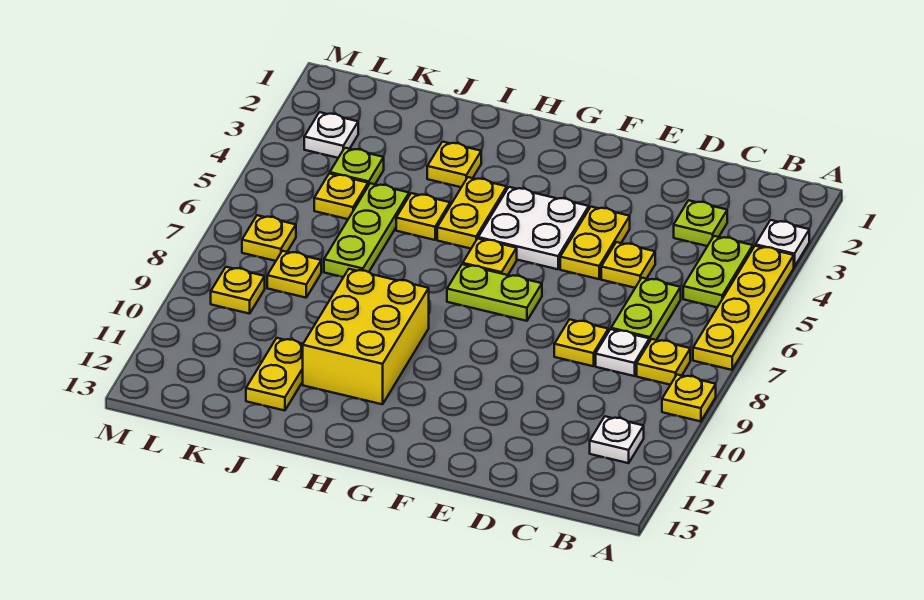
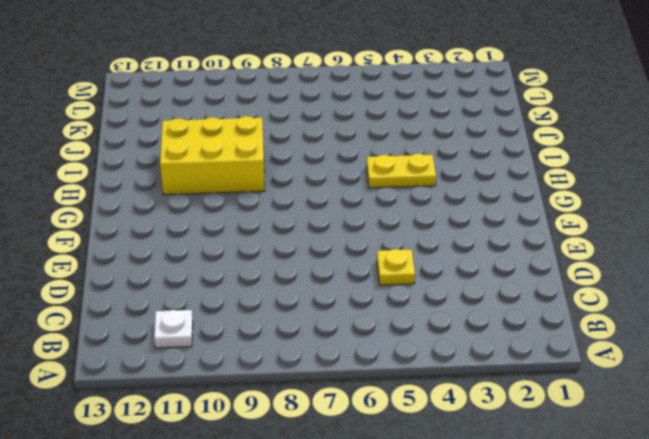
none -> white plate A3 level 1
none -> yellow plate A4:A7 level 1
none -> yellow plate A9 level 1

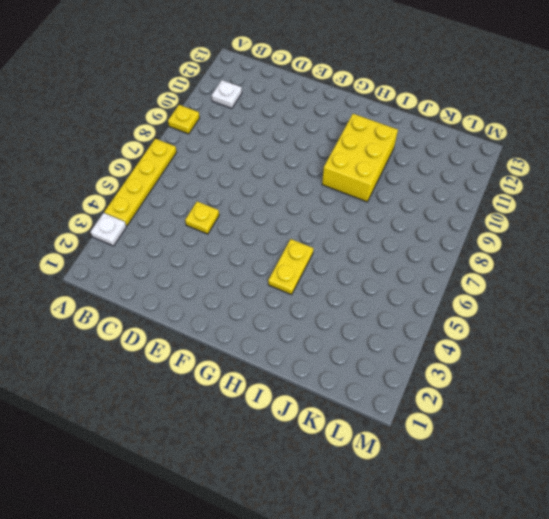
none -> lime plate B4:B5 level 1
none -> yellow plate B8 level 1
none -> lime plate C3 level 1

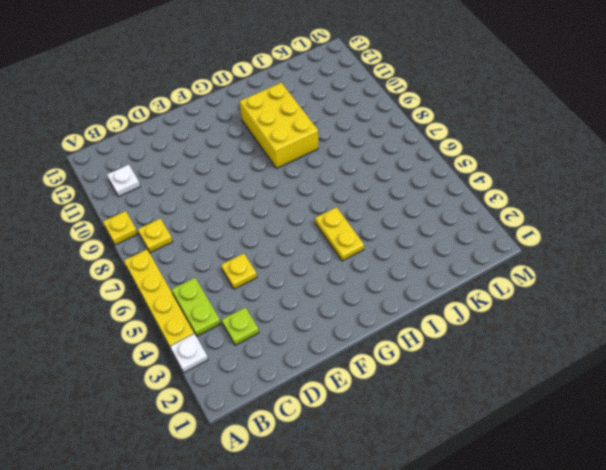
none -> lime plate C6:C7 level 1
none -> white plate C8 level 1
none -> yellow plate D8 level 1

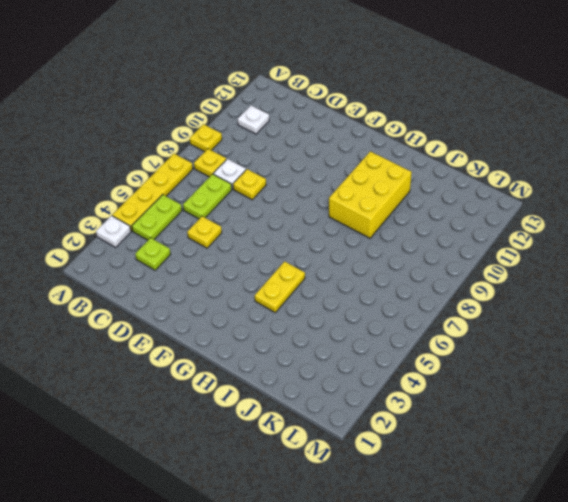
none -> yellow plate E4:E5 level 1
none -> white plate F4:G5 level 1
none -> lime plate F7:G7 level 1

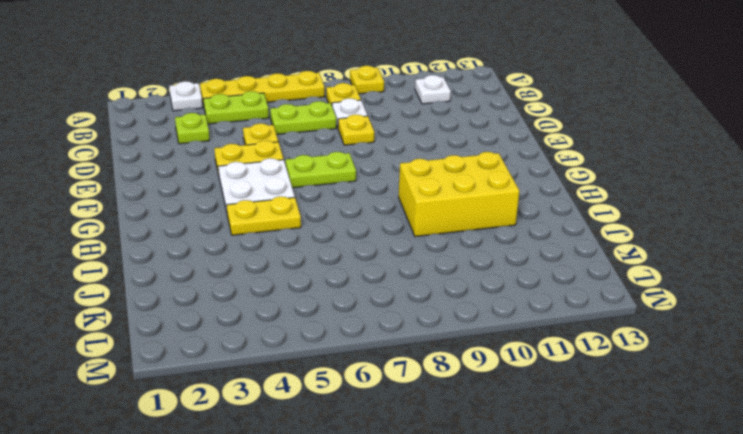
lime plate F6:F7 level 1 -> lime plate F7:G7 level 1
none -> yellow plate G6 level 1
none -> yellow plate I3 level 1
none -> yellow plate I5 level 1

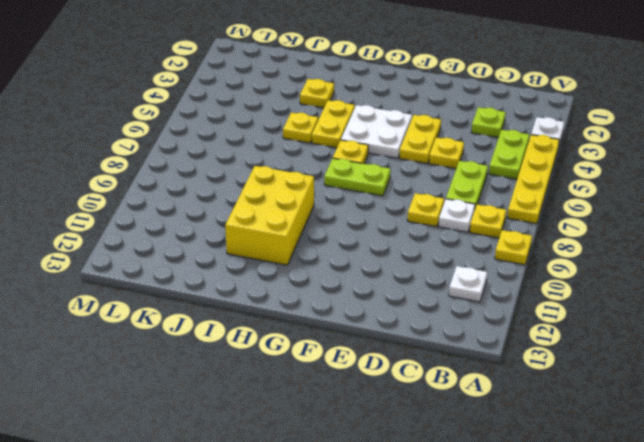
none -> lime plate J5:J7 level 1
none -> yellow plate J11:J12 level 1
none -> lime plate K4 level 1

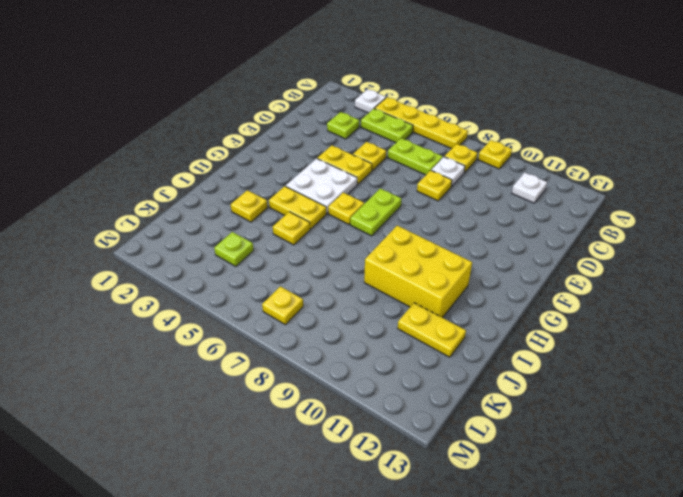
none -> lime plate J5:J7 level 1
none -> yellow plate K5 level 1
none -> yellow plate K8 level 1

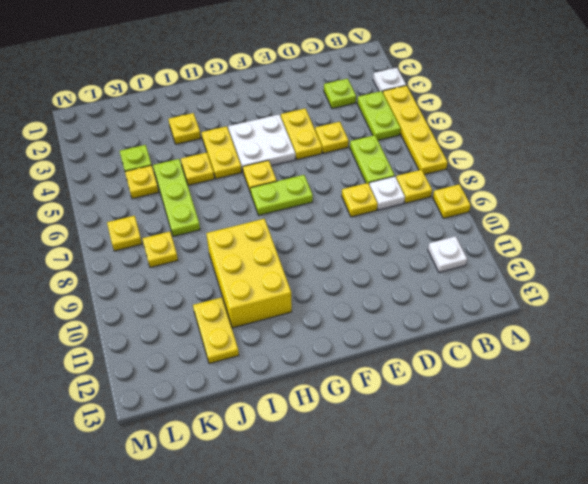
none -> white plate L3 level 1
none -> yellow plate L9 level 1

